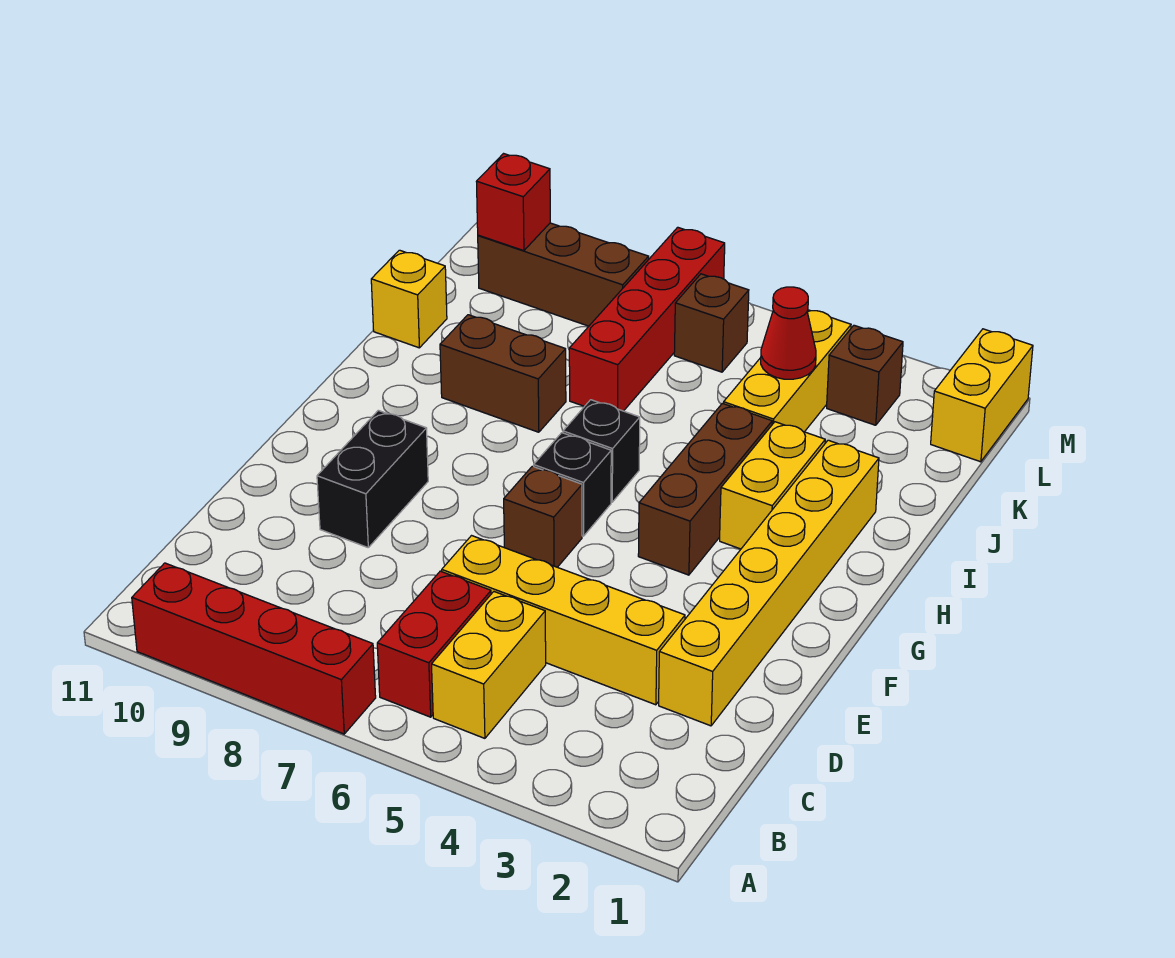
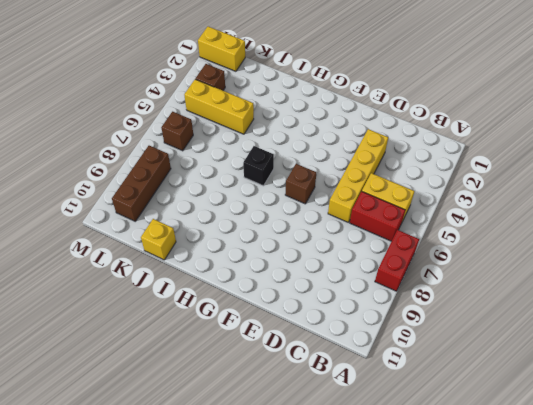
red brick A7:A8 level 1 -> red brick A7:A10 level 1
none -> yellow brick D2:I2 level 1
none -> black brick E9:F9 level 1
none -> brown brick G4:I4 level 1

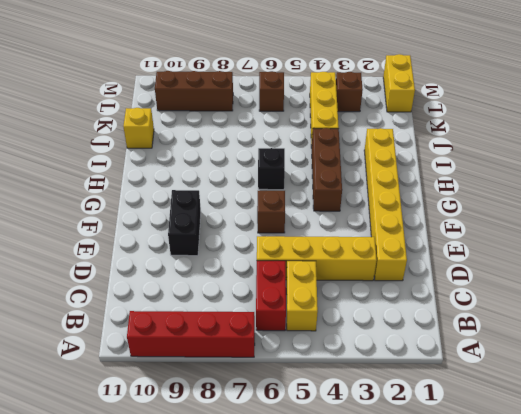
none -> black brick G6 level 1
none -> yellow brick H3:I3 level 1
none -> brown brick I8:I9 level 1

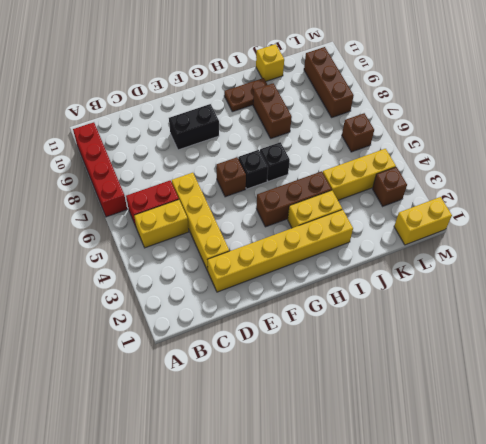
brown plate H10:I10 level 1 -> none
none -> red brick J7:M7 level 1
none -> red cone K4 level 2
none -> red brick L10 level 2

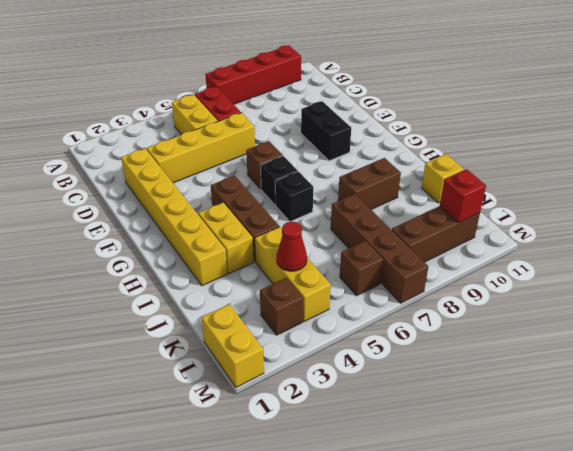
brown brick J7:M7 level 1 -> red brick J7:M7 level 1

